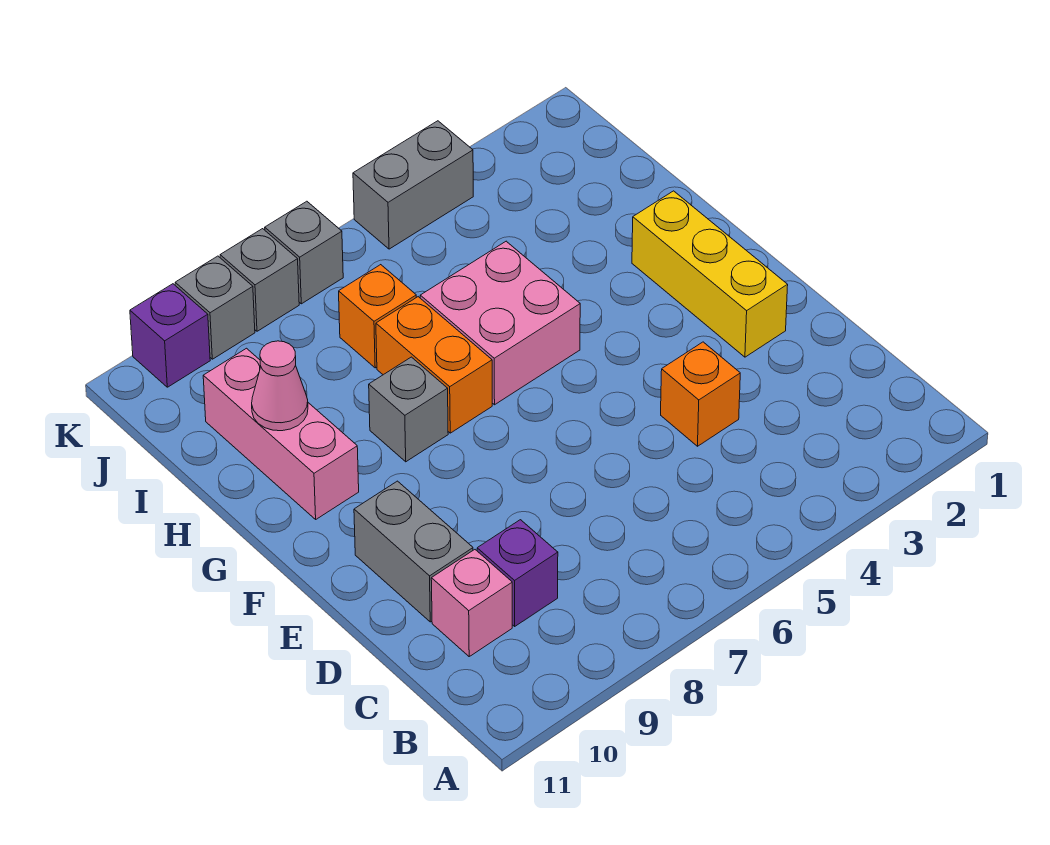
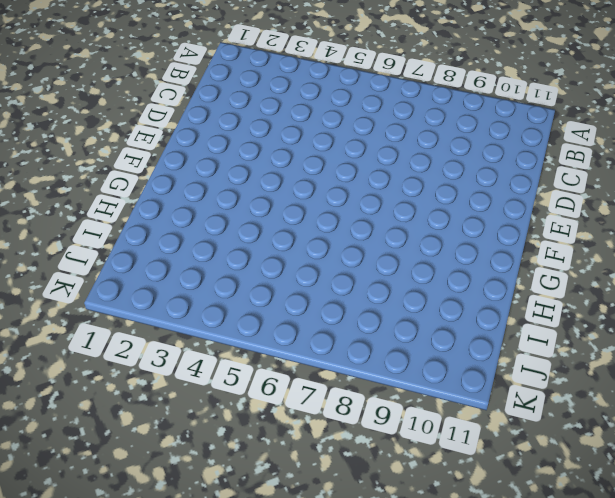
none -> purple brick C9 level 1
none -> pink brick C10 level 1
none -> orange brick D4 level 1

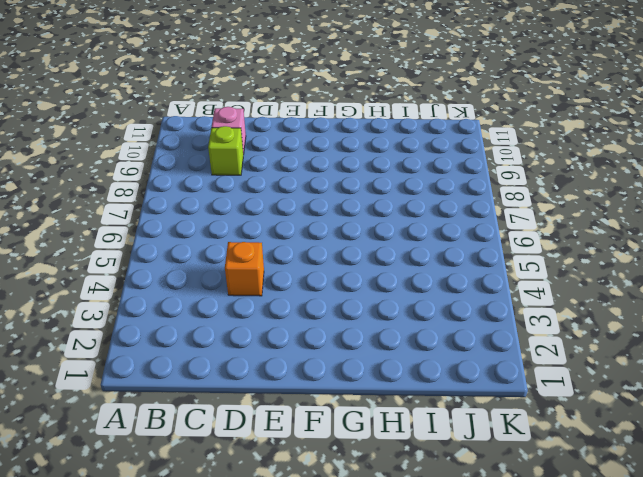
lime brick C9 level 1 -> purple brick C9 level 1
none -> grey brick D10:E10 level 1
none -> yellow brick E2:G2 level 1
none -> pink brick G5:H6 level 1

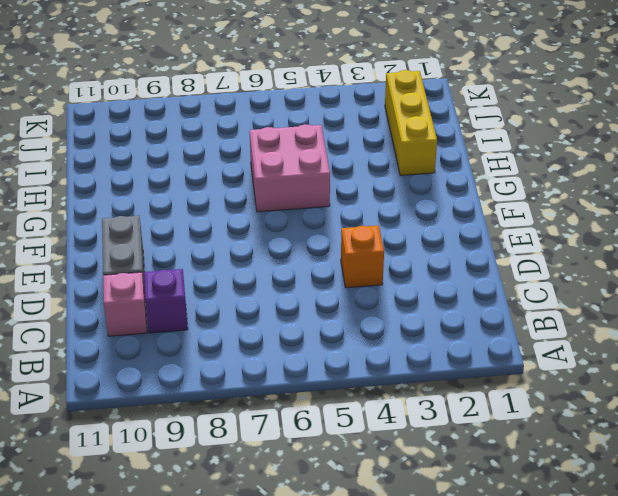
yellow brick H2:J2 level 1 -> yellow brick E2:G2 level 1
none -> orange brick G7:H7 level 1
none -> grey brick G8 level 1
none -> pink brick G10:I10 level 1

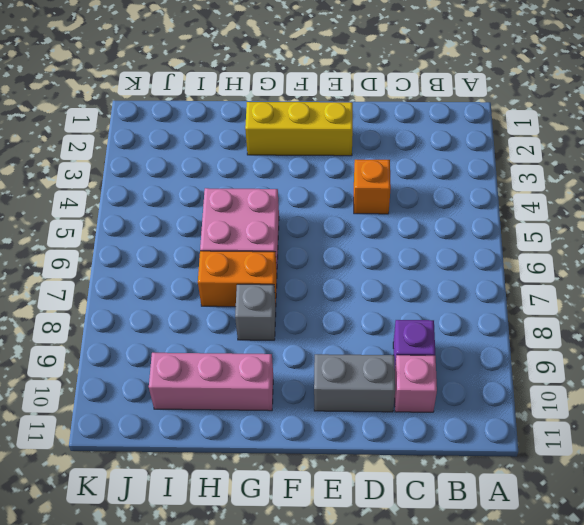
none -> orange brick I7 level 1
none -> grey brick K4:K5 level 1
none -> grey brick K7 level 1

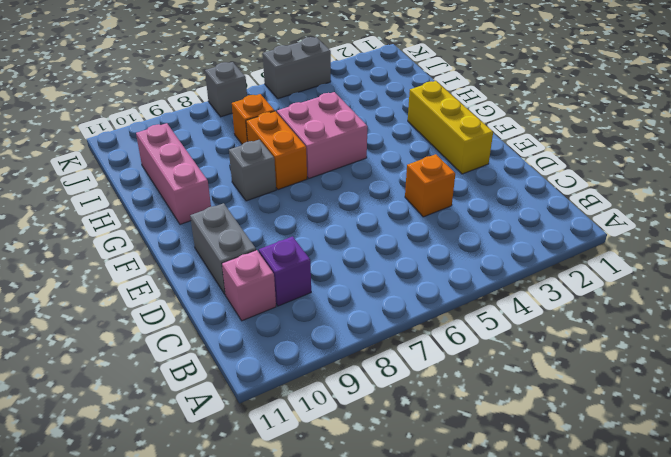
none -> grey brick K8 level 1
none -> grey brick K9 level 1
none -> purple brick K10 level 1

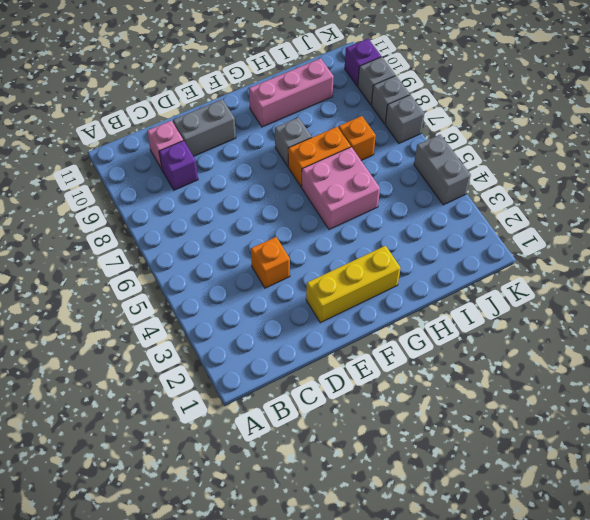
none -> pink cone H10 level 2

